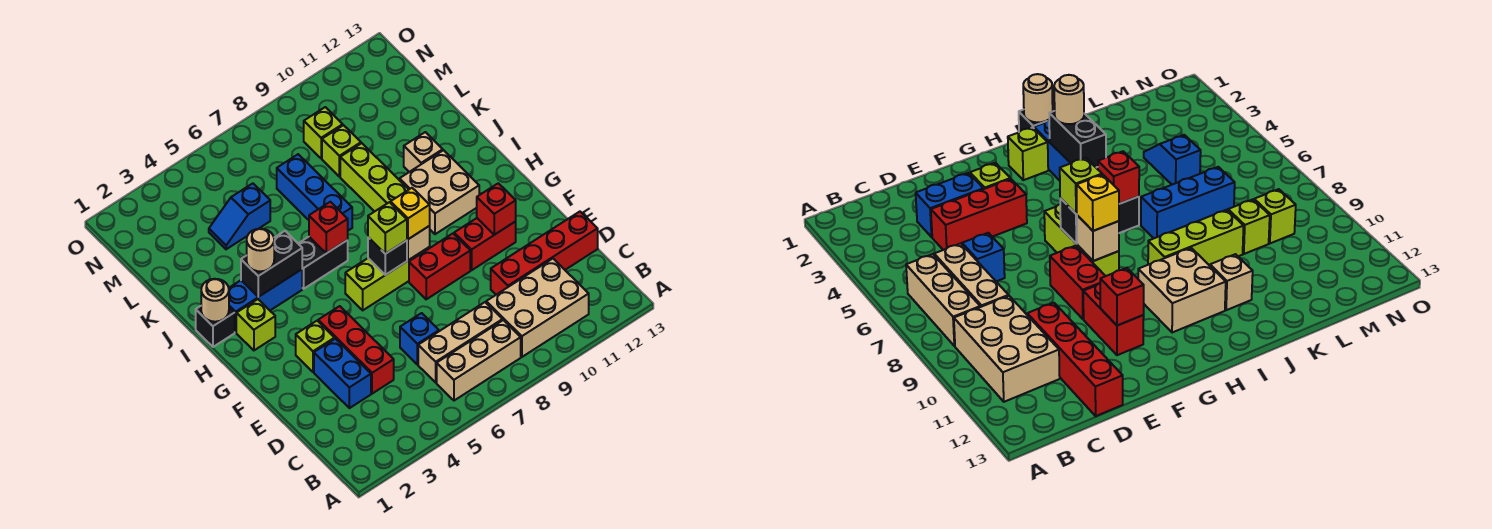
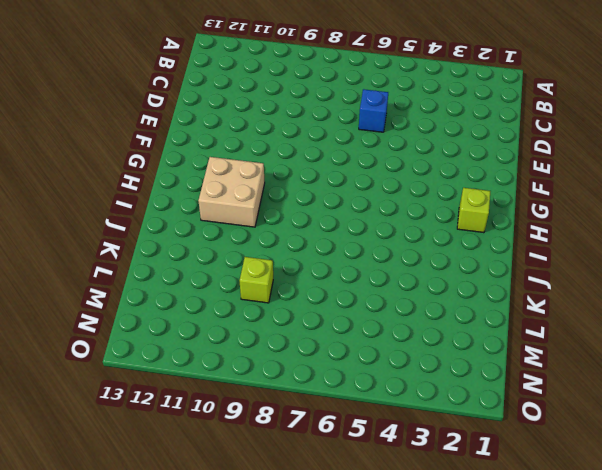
none -> tan brick B6:B8 level 1
none -> tan brick B9:C11 level 1
none -> tan brick C6:C8 level 1
none -> blue brick D3:E3 level 1

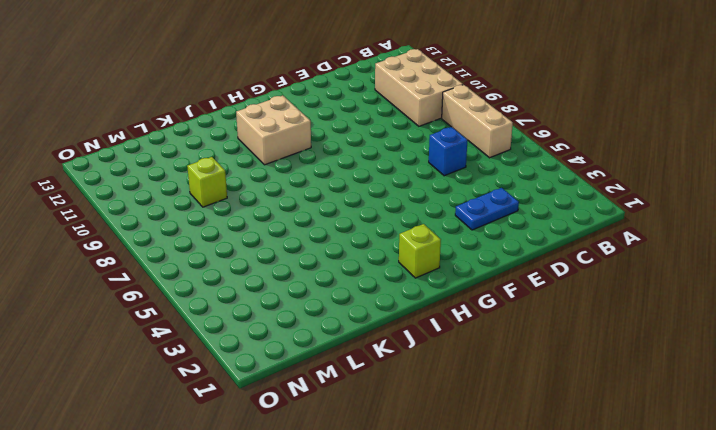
blue plate D3:E3 level 1 -> blue brick D3:E3 level 1
none -> tan brick C6:C8 level 1
none -> red brick D4:F4 level 1
none -> red brick D10:D13 level 1
none -> lime brick F3 level 1

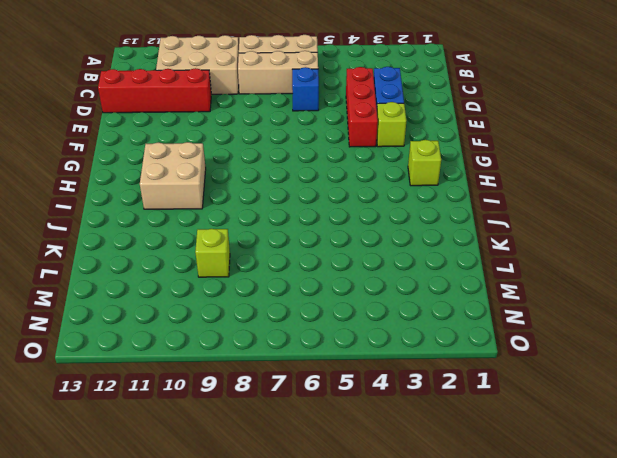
none -> red brick F8:F9 level 1
none -> red brick F10:F11 level 1
none -> lime brick G6:G8 level 1
none -> black brick I1 level 1

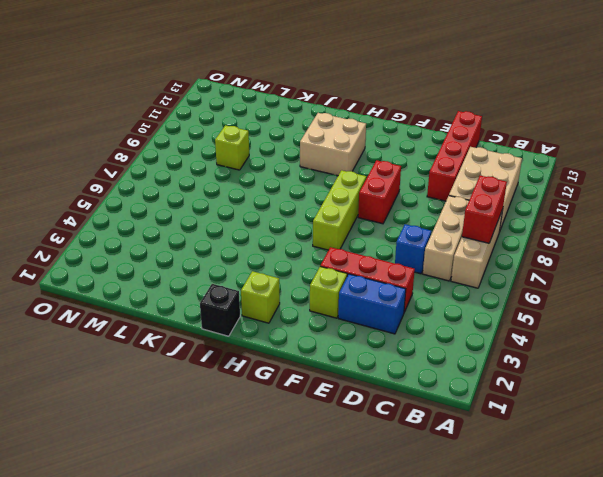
red brick B7:B8 level 2 -> red brick F10:F11 level 1
none -> blue brick I2:I4 level 1
none -> black brick I5:I6 level 1
none -> lime brick I9:K9 level 1
none -> blue brick J7:L7 level 1

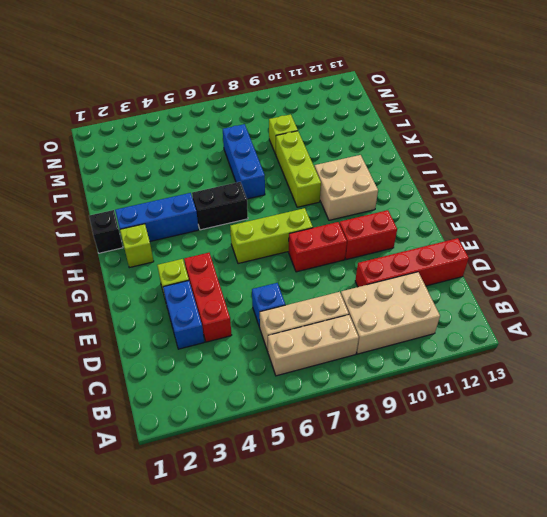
none -> tan brick J11 level 1
none -> blue slope L4:L5 level 1 top 5
none -> lime brick M9 level 1
none -> red brick F11 level 2

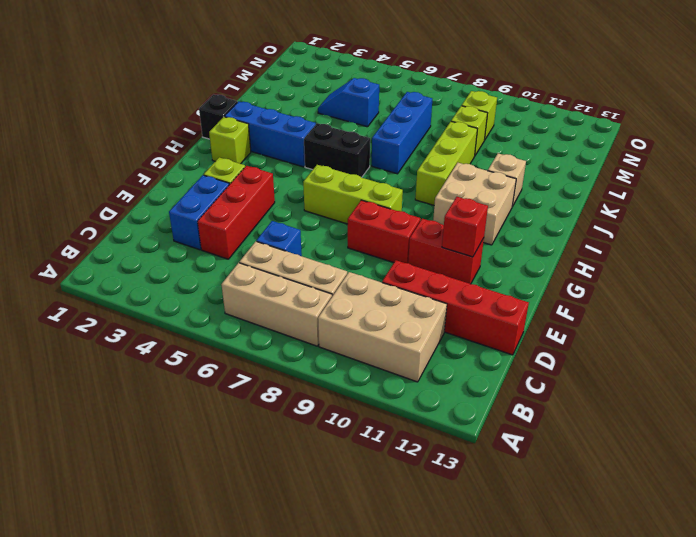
none -> black brick G7 level 2
none -> tan brick G8 level 2
none -> tan round brick I1 level 2
none -> black brick I3:I4 level 2

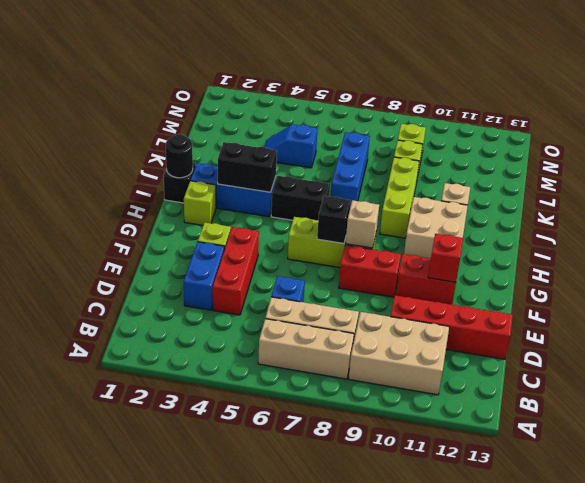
black round brick I1 level 2 -> tan round brick I1 level 2
none -> red brick I6 level 2
none -> lime brick G7 level 3
none -> yellow brick G8 level 3
none -> tan round brick I3 level 3

